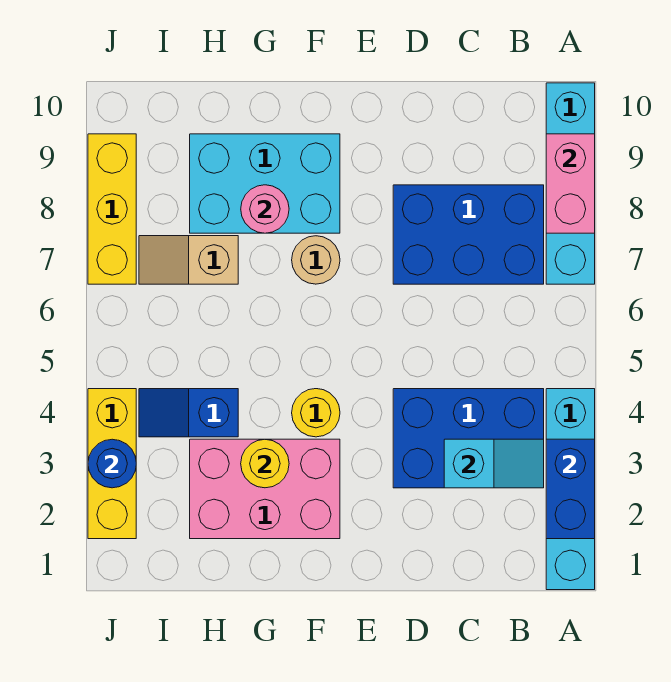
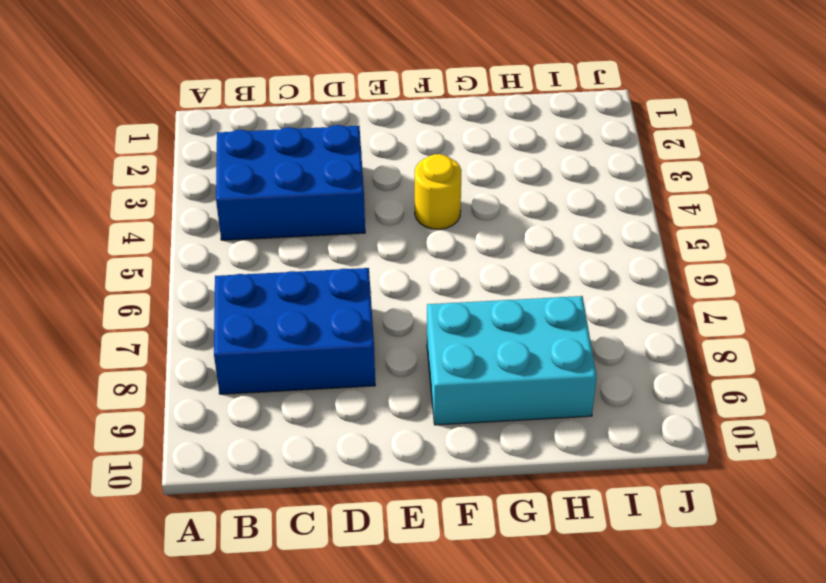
none -> cyan brick A1:A4 level 1
none -> cyan brick A7:A10 level 1
none -> pink brick F2:H3 level 1

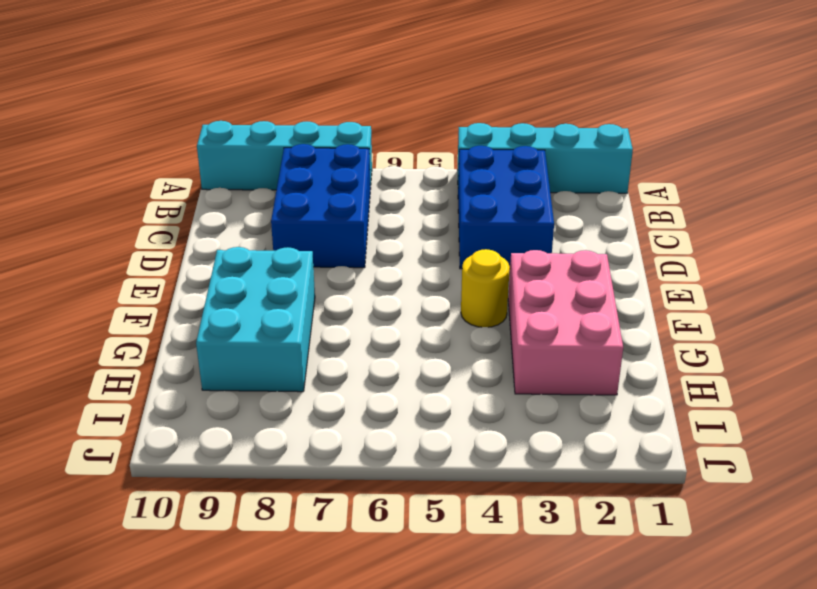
none -> tan round brick F7 level 1
none -> blue slope H4:I4 level 1 top H
none -> tan slope H7:I7 level 1 top H

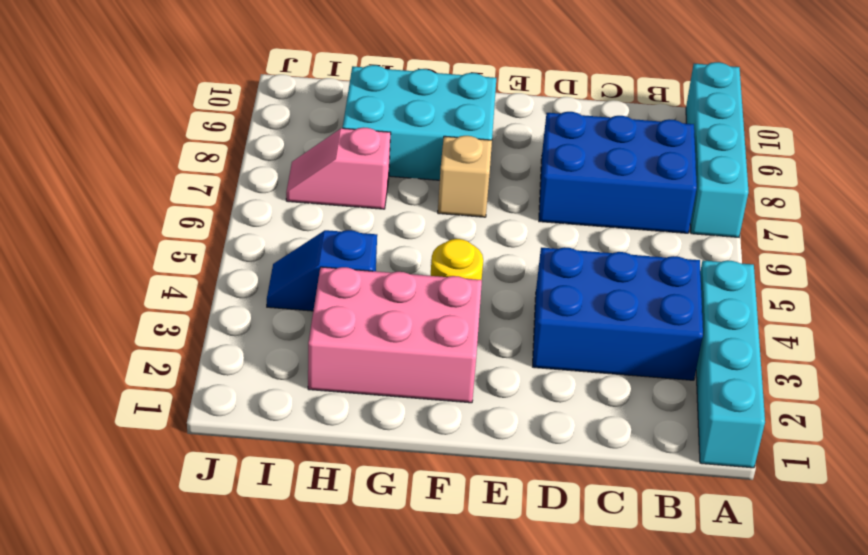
tan brick F7 level 1 -> tan round brick F7 level 1
pink slope H7:I7 level 1 top H -> tan slope H7:I7 level 1 top H
none -> yellow brick J2:J4 level 1
none -> yellow brick J7:J9 level 1
none -> blue brick A2:A3 level 2

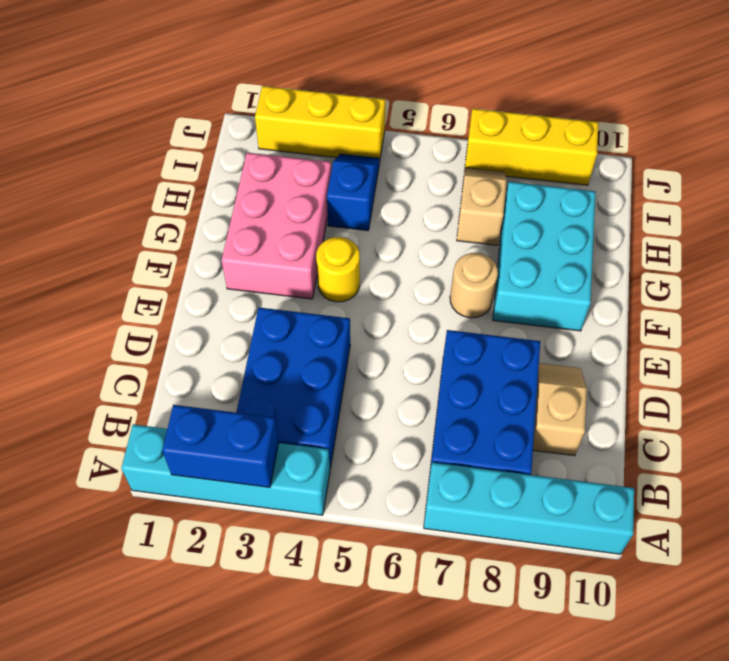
tan slope C9:D9 level 1 top C -> none
none -> pink brick A8:A9 level 2
none -> cyan slope B3:C3 level 2 top C
none -> yellow round brick G3 level 2

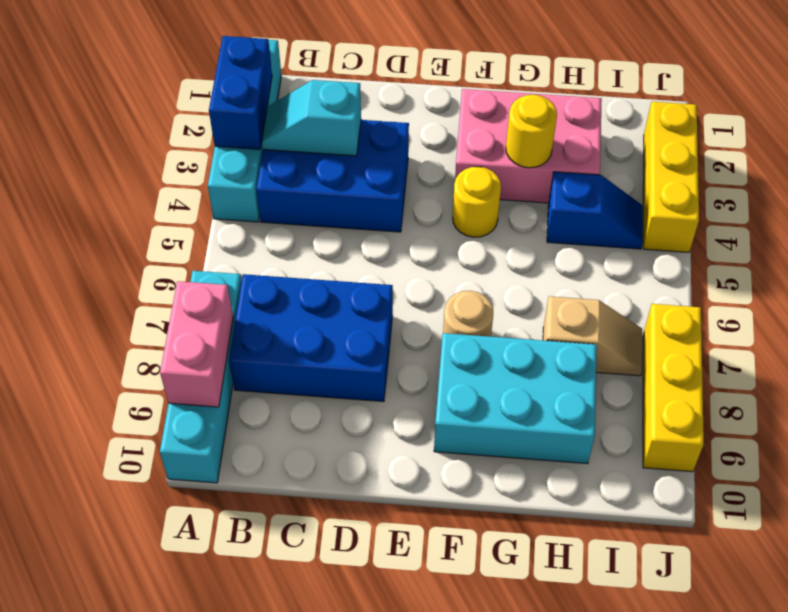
none -> pink round brick G8 level 2
none -> blue round brick J3 level 2

